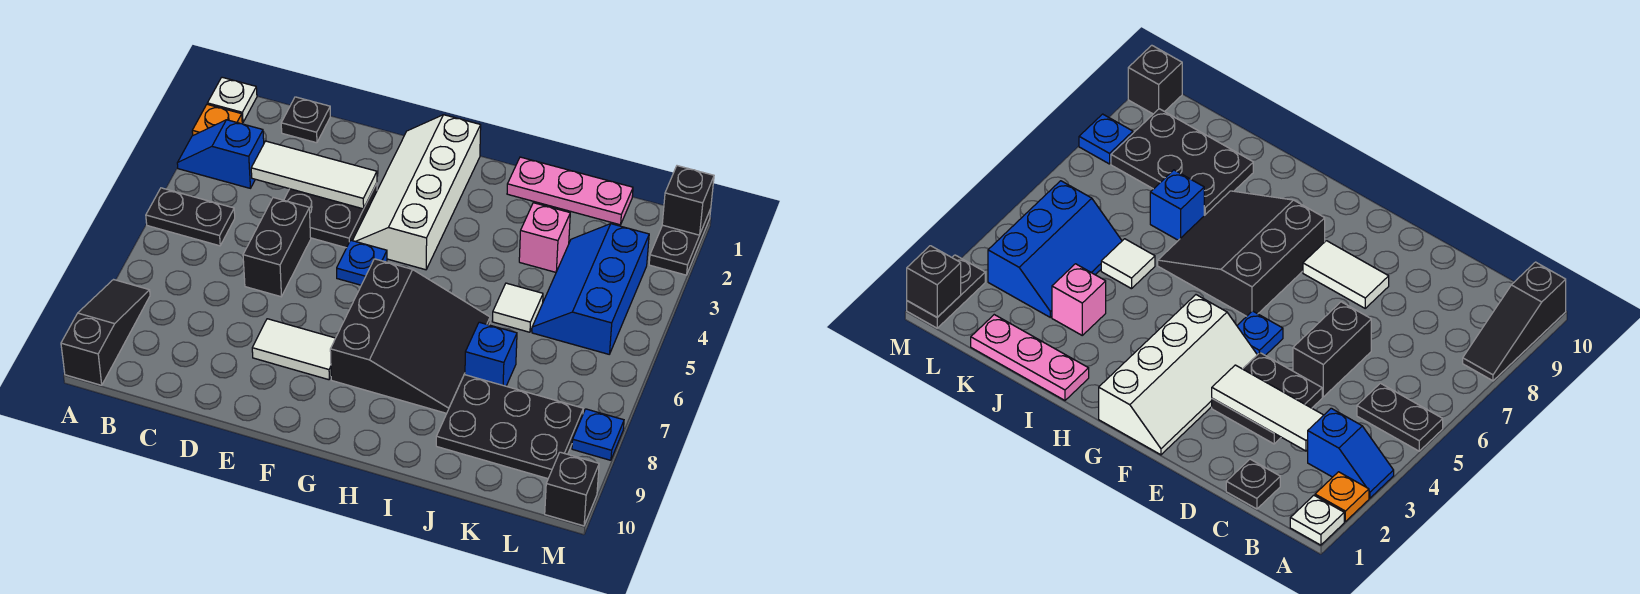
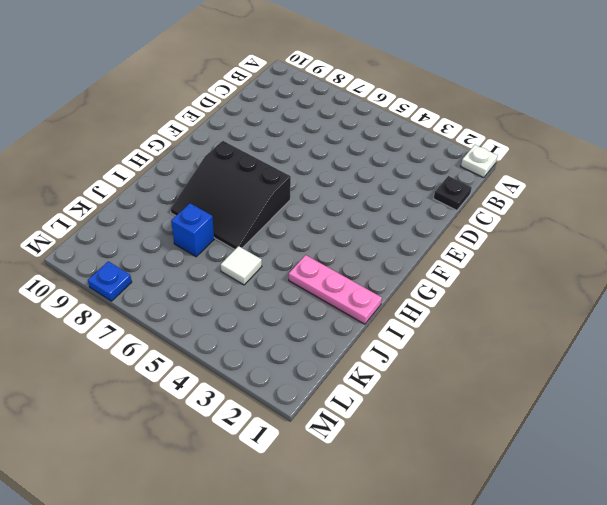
pink plate I1:I3 level 1 -> pink plate I1:K1 level 1
none -> orange plate A2 level 1
none -> blue slope A3:B3 level 1 top B
none -> black plate A5:B5 level 1

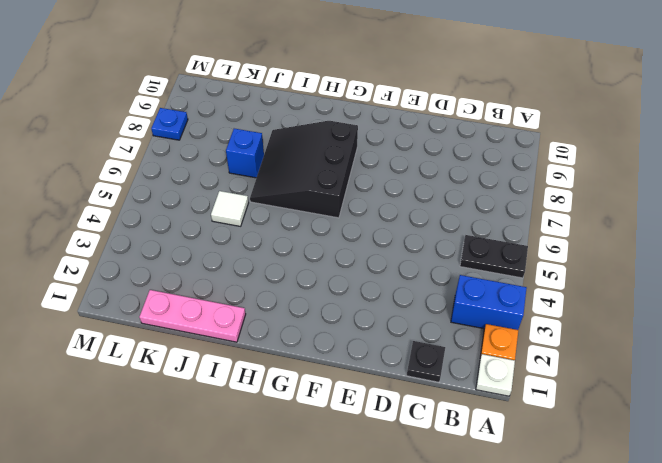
blue brick A3:B3 level 1 -> blue slope A3:B3 level 1 top B
none -> black slope A8:A10 level 1 top 10
none -> black plate D3:E4 level 1
none -> black brick D5:D6 level 1

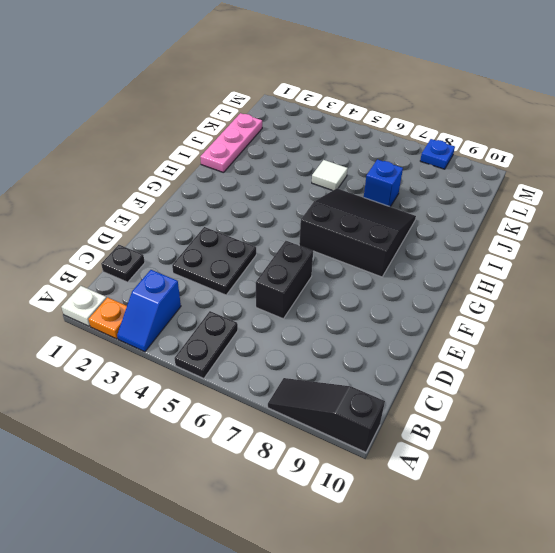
black brick D6:E6 level 1 -> black brick D5:D6 level 1
none -> white tile E8:F8 level 1
none -> white slope F1:G4 level 1 top G
none -> blue plate F5 level 1

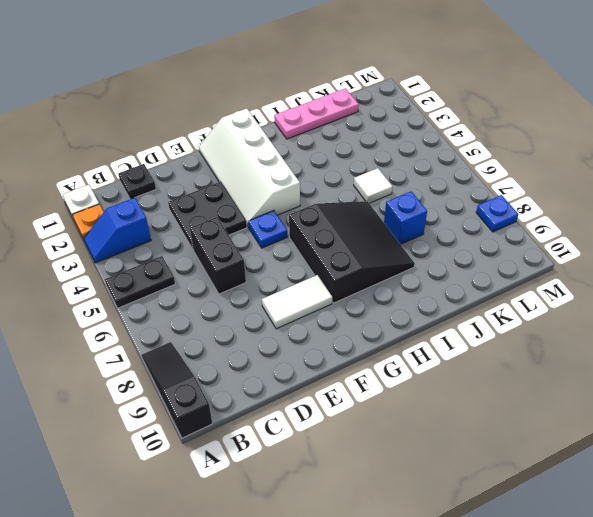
none -> pink brick J3 level 1
none -> black plate J8:L9 level 1
none -> blue slope K3:L5 level 1 top L

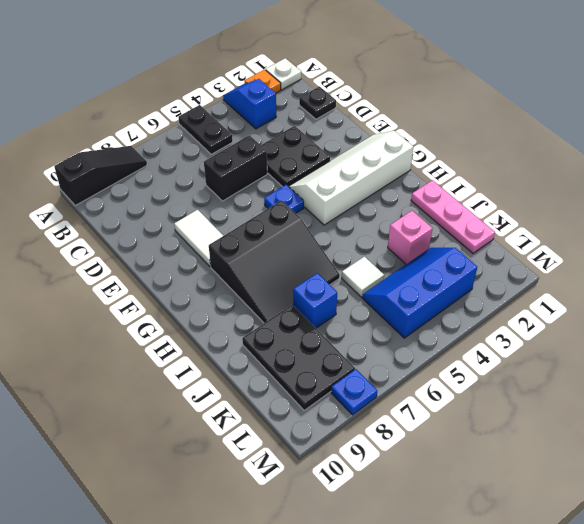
none -> black plate M1:M2 level 1
none -> black brick M10 level 1
none -> white tile C3:E3 level 2

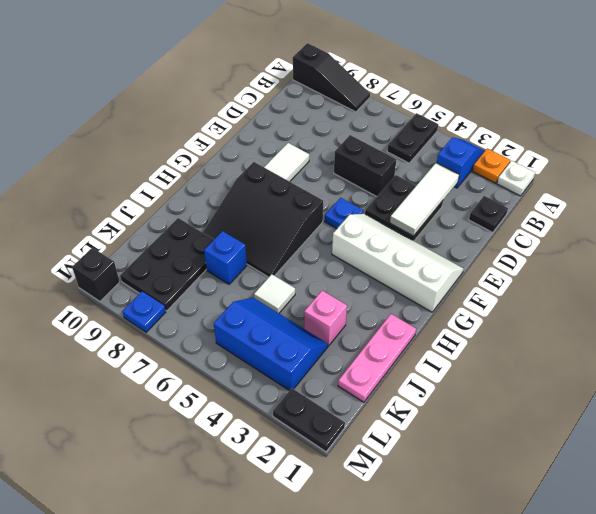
none -> black brick M1 level 2

